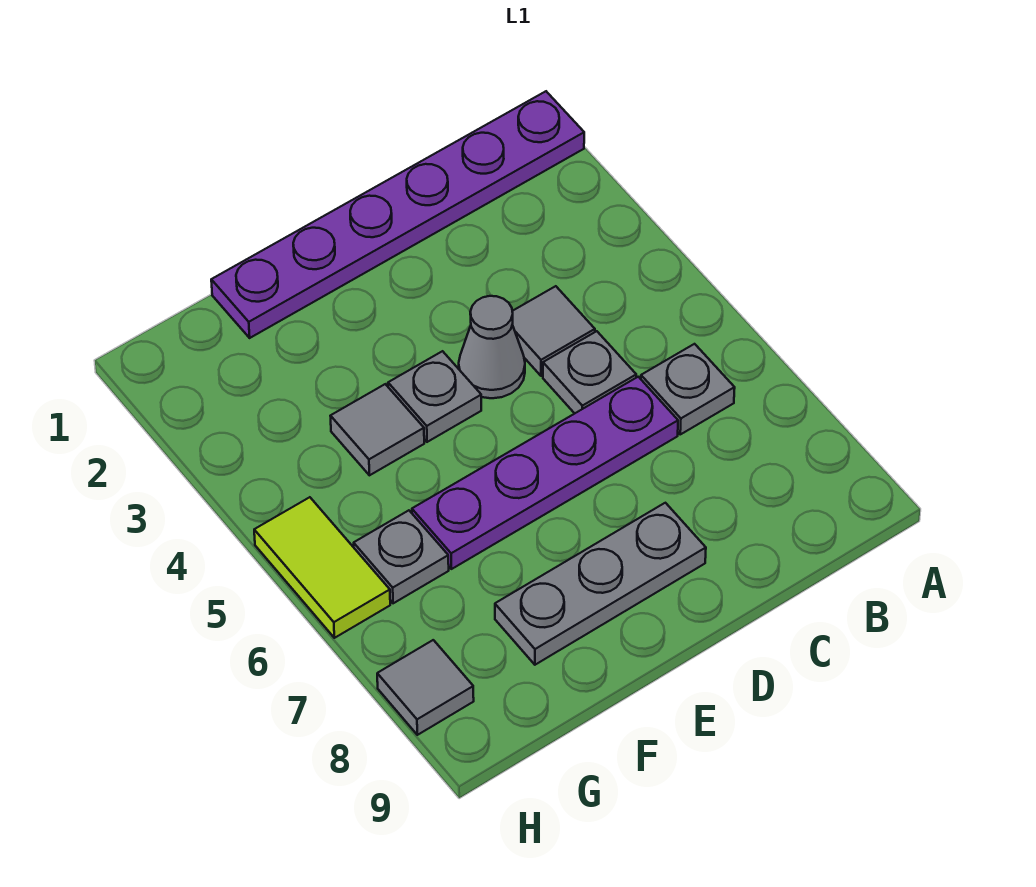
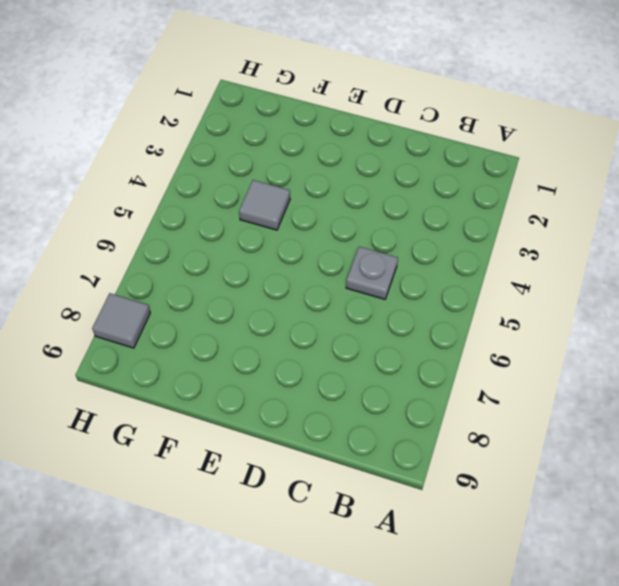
none -> purple plate A1:F1 level 1
none -> grey plate B6 level 1
none -> grey tile C4 level 1

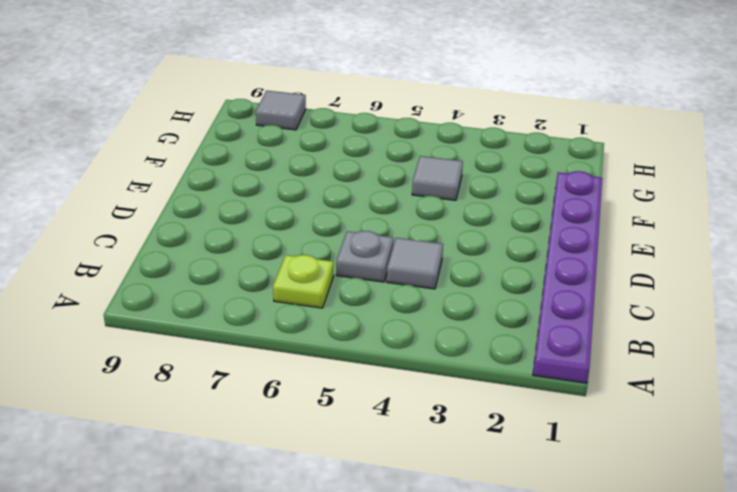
lime plate B6 level 1 -> grey plate B6 level 1
none -> purple plate C6:F6 level 1
none -> grey cone D4 level 1
none -> grey plate D8:F8 level 1

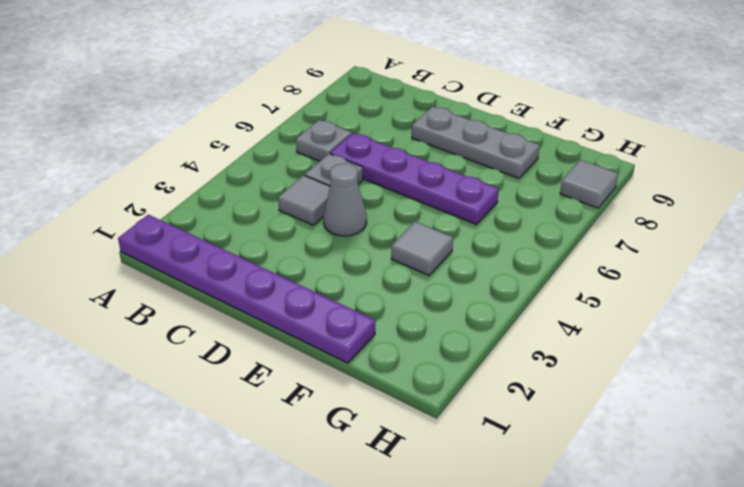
none -> grey plate E4 level 1
none -> grey plate G6 level 1
none -> lime tile H5:H6 level 1

